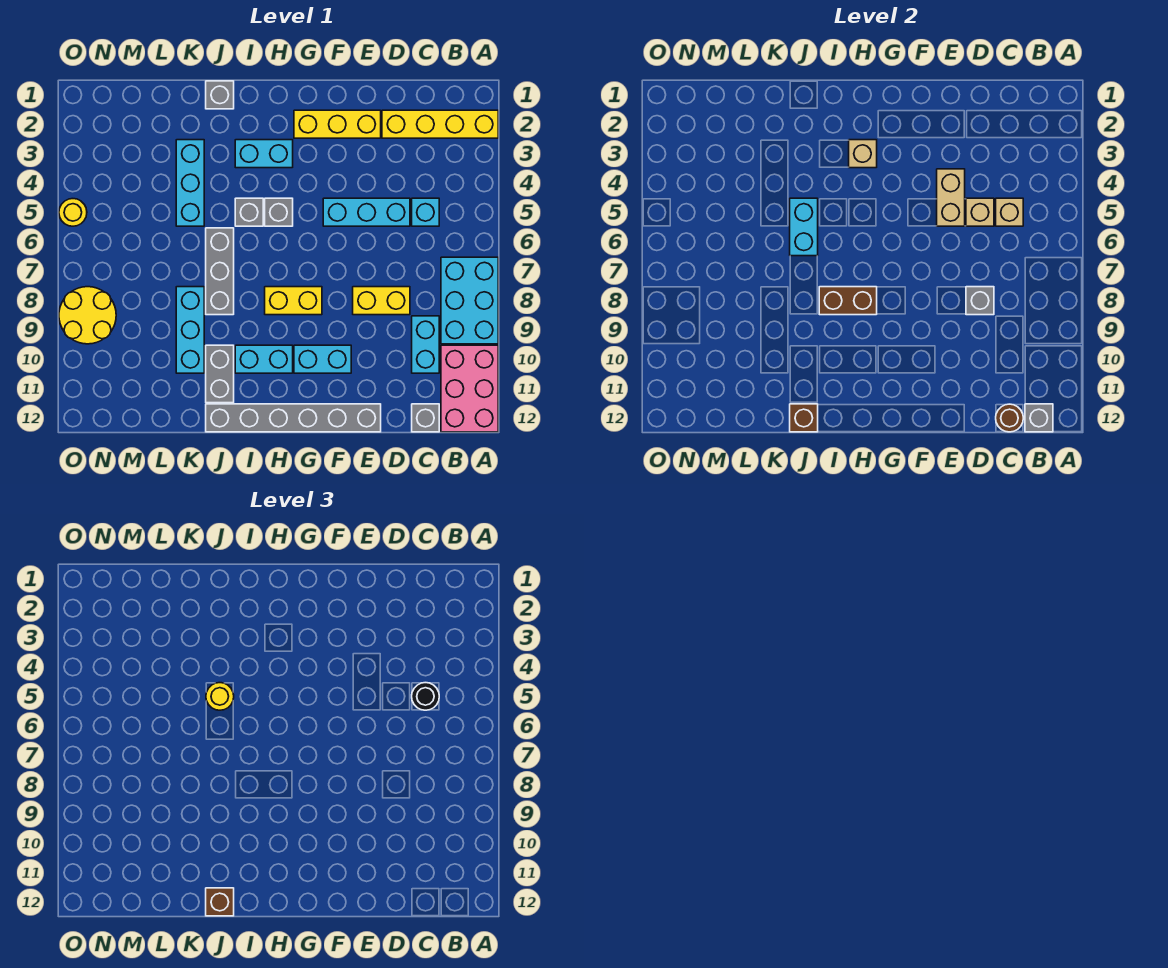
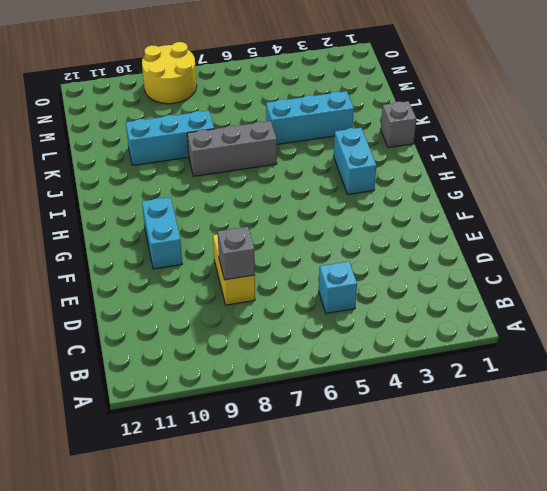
none -> yellow brick A2:D2 level 1
none -> cyan brick A7:B9 level 1
none -> pink brick A10:B12 level 1
none -> cyan brick C9:C10 level 1

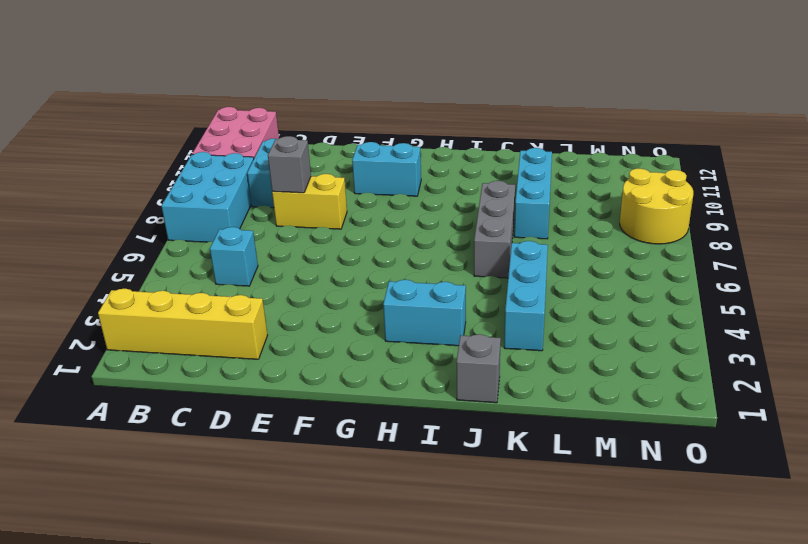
none -> grey brick C12 level 1
none -> cyan brick D5:F5 level 1
none -> yellow brick E2:G2 level 1
none -> grey brick E12:J12 level 1

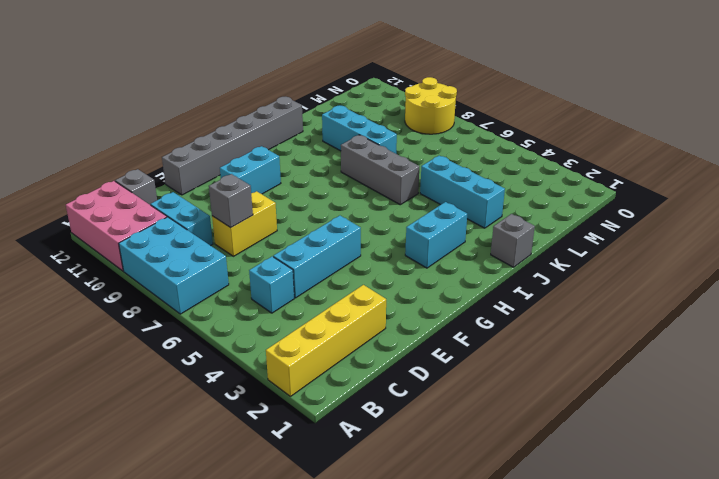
none -> yellow brick E2:G2 level 1
none -> yellow brick G8:H8 level 1
none -> grey brick H5 level 1
none -> cyan brick H10:I10 level 1

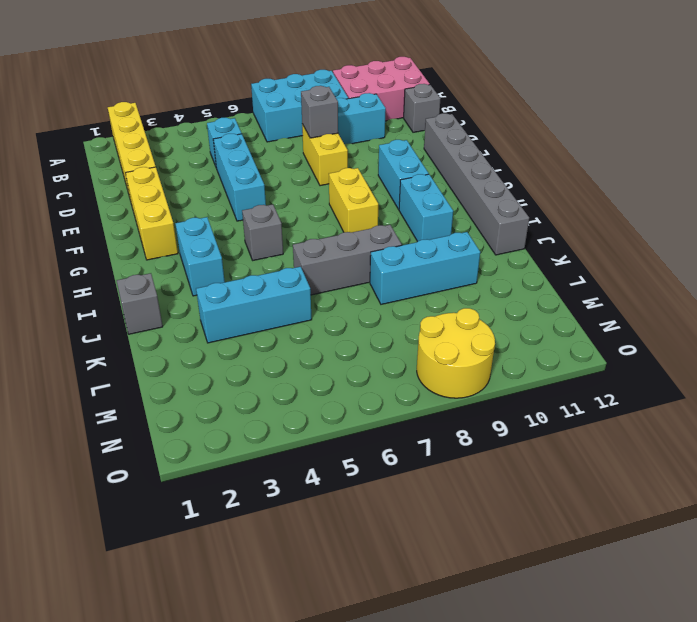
none -> grey brick I5 level 1
none -> grey brick J10:J11 level 1
none -> yellow round brick O5 level 1
none -> grey brick B12 level 2

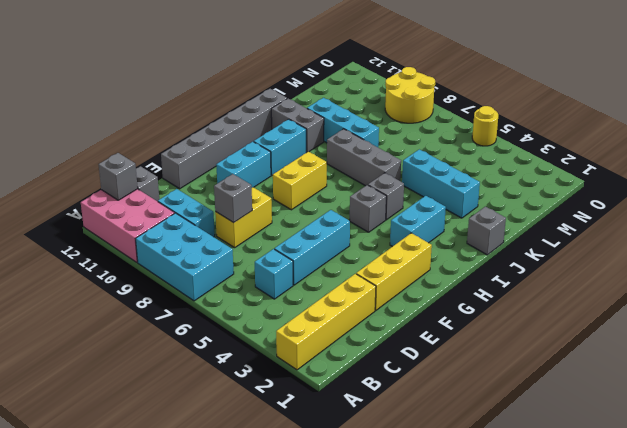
none -> tan brick C5 level 2
none -> brown round brick C12 level 2
none -> tan brick D5 level 2
none -> tan brick E4:E5 level 2

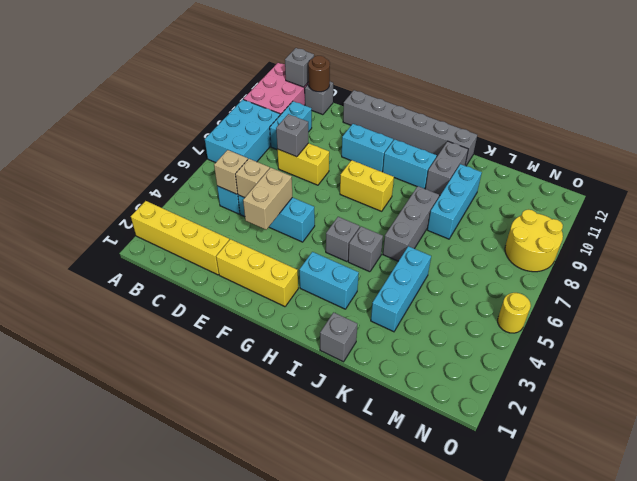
none -> tan brick H3 level 2
none -> brown brick H8:I8 level 2
none -> cyan brick J5:J6 level 2
none -> brown brick J12 level 2

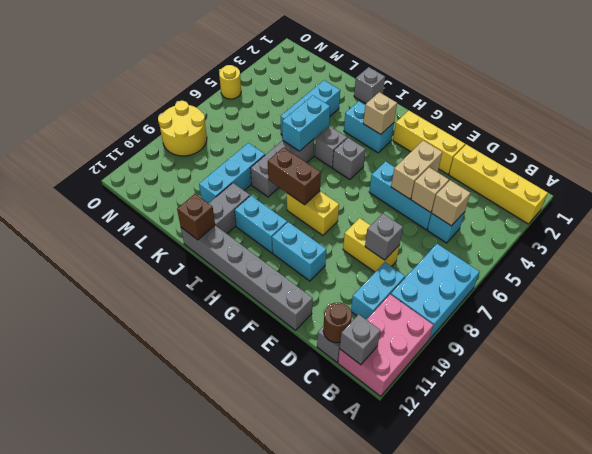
none -> black round brick C5 level 3
none -> yellow round brick J5 level 3
none -> brown brick J12 level 3

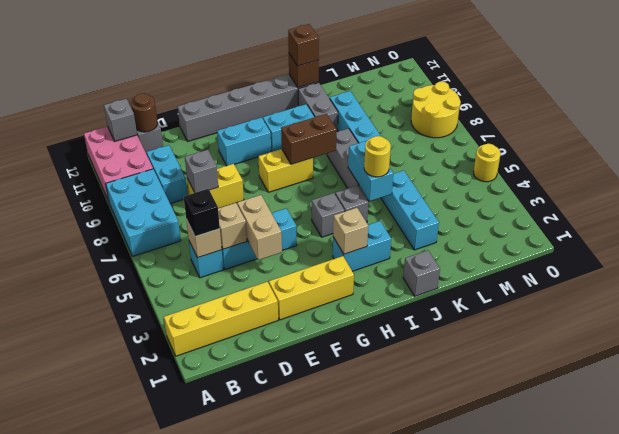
black brick C5 level 3 -> black round brick C5 level 3

